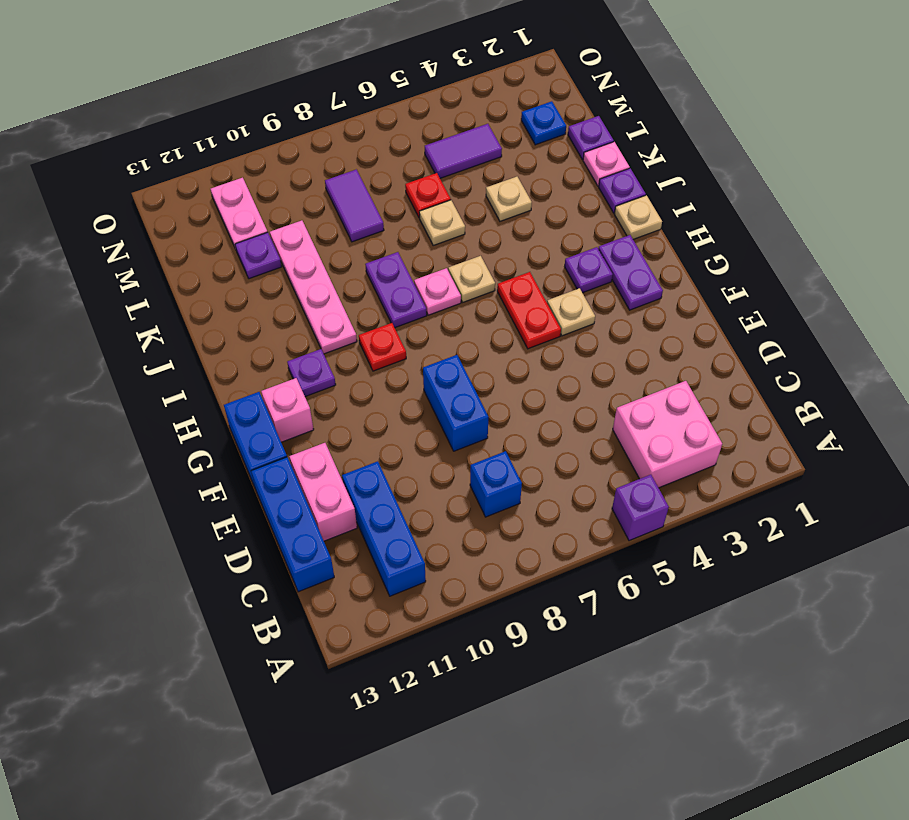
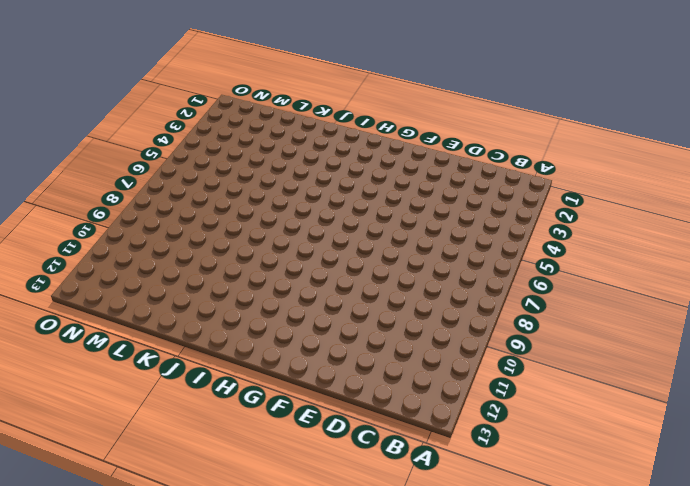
none -> purple brick A5 level 1
none -> pink brick B3:C4 level 1
none -> blue brick B11:D11 level 1
none -> blue brick C8 level 1

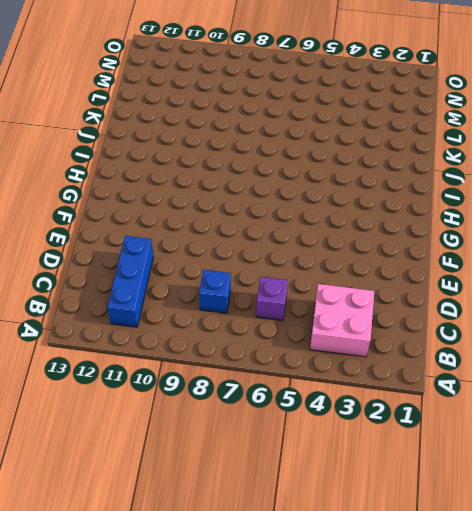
purple brick C6 level 1 -> purple brick A5 level 1
none -> blue brick C13:E13 level 1
none -> pink brick D12:E12 level 1
none -> blue brick E8:F8 level 1
none -> blue brick F13:G13 level 1

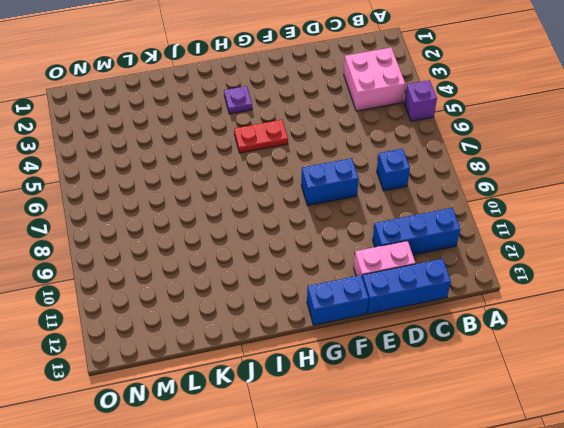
none -> purple plate G2:H2 level 1
none -> tan plate G4 level 1
none -> pink brick G12 level 1
none -> red plate H9 level 1

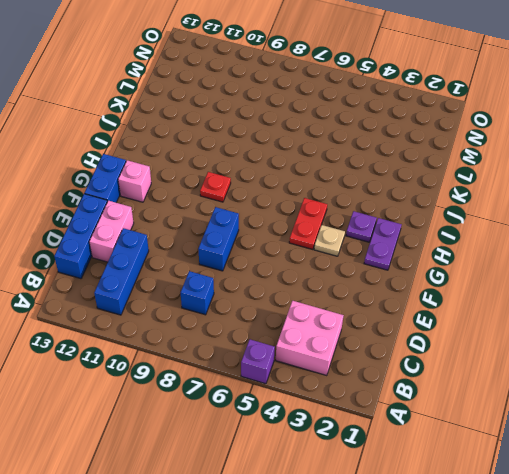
none -> purple plate H11 level 1
none -> tan plate I1 level 1
none -> tan plate I6 level 1
none -> pink plate I7 level 1

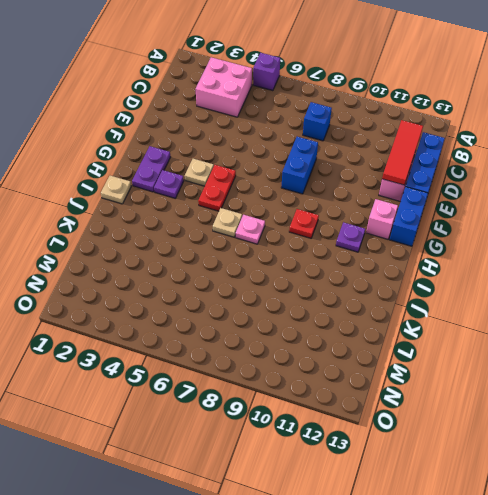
red tile C12:E12 level 2 -> none
none -> blue brick B11:D11 level 1
none -> purple plate I8:J8 level 1
none -> pink plate I10:L10 level 1
none -> purple plate J1 level 1

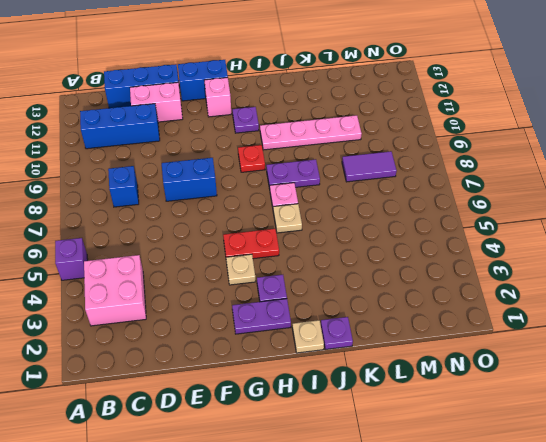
none -> pink plate K1 level 1
none -> tan plate K4 level 1
none -> tan plate K6 level 1
none -> purple plate L1 level 1

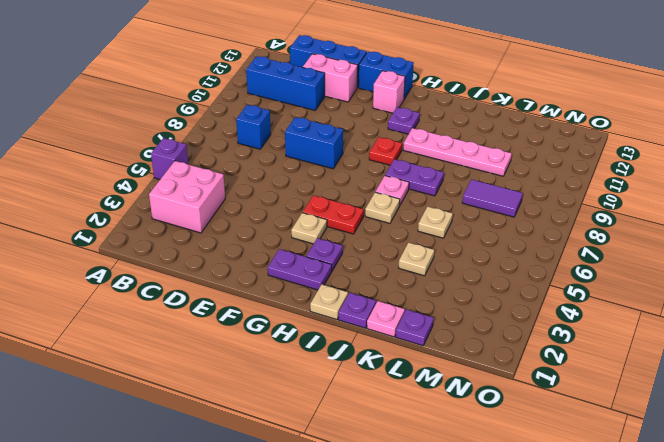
none -> red plate L6 level 1
none -> purple plate L11 level 1
none -> blue plate M2 level 1
none -> purple tile M4:M5 level 1

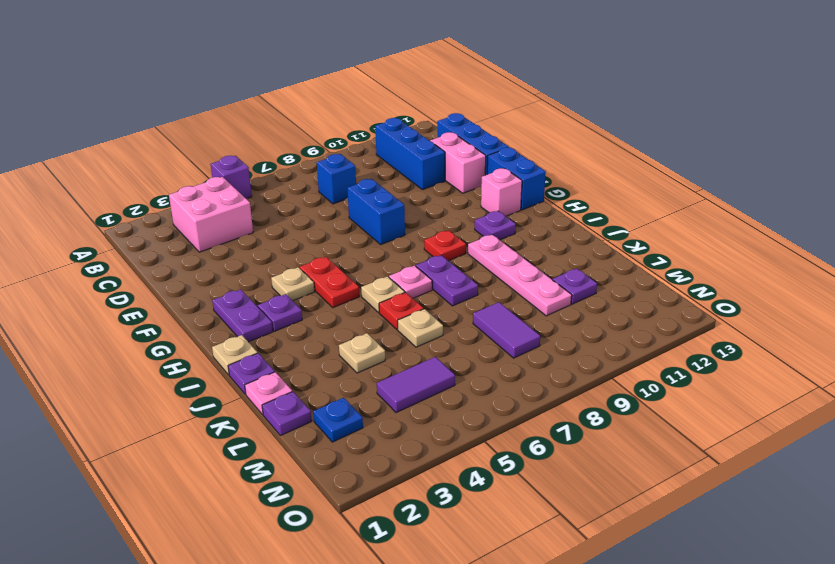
red plate J6 level 1 -> red plate L6 level 1
none -> pink plate M11:N11 level 1

